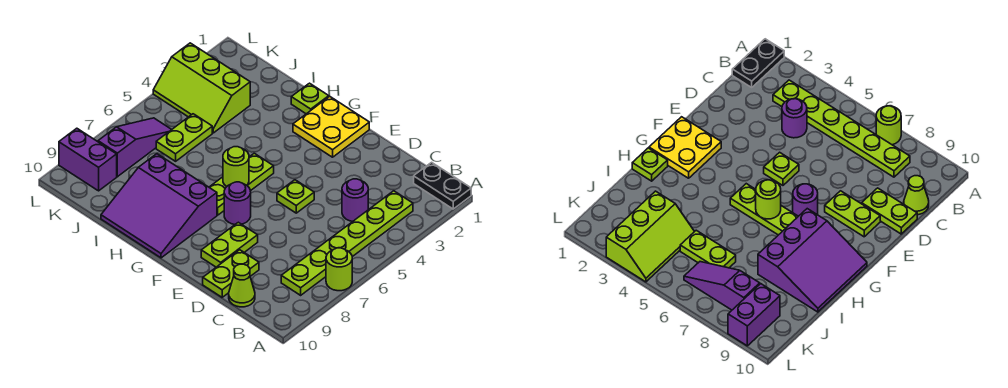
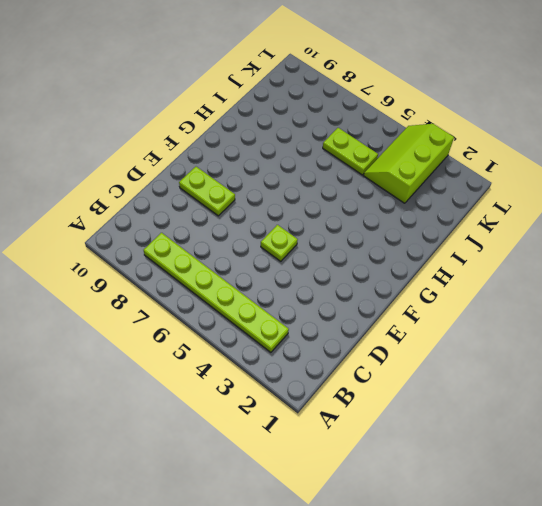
none -> black plate A1:B1 level 1
none -> lime round brick A7 level 1
none -> purple round brick C4 level 1

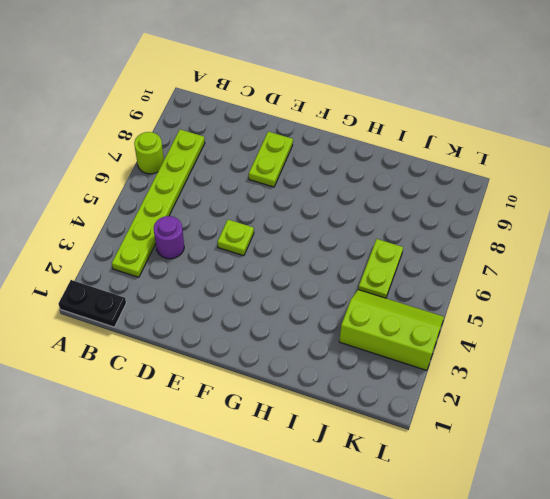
none -> lime cone C10 level 1
none -> lime plate D9:D10 level 1
none -> yellow plate F1:G2 level 1

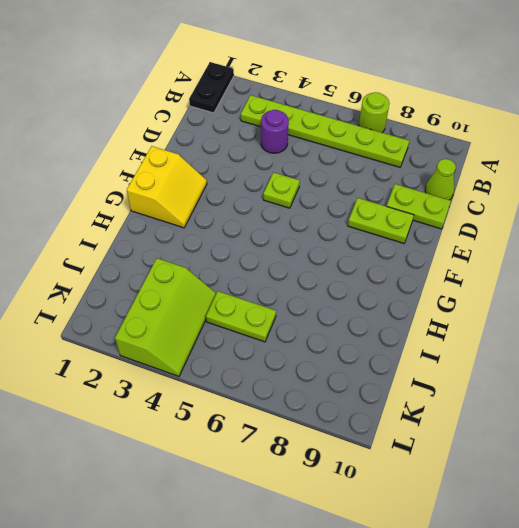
yellow slope F1:G2 level 1 top 1 -> yellow plate F1:G2 level 1
none -> purple round brick F7 level 1
none -> lime plate G5:G7 level 1
none -> purple slope G8:I10 level 1 top 8

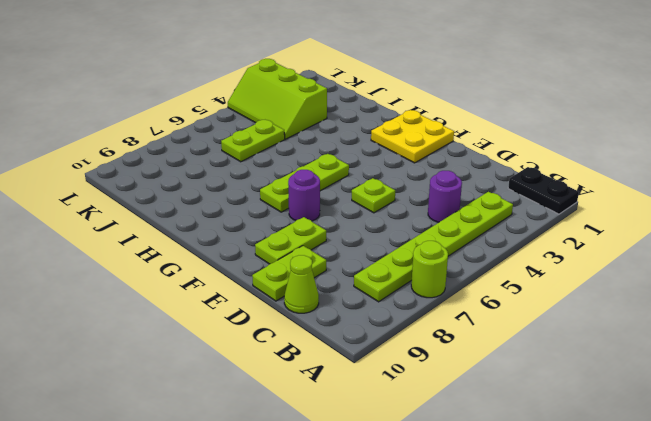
none -> purple slope G8:I10 level 1 top 8
none -> lime plate H1 level 1
none -> purple slope K6:K8 level 1 top 8

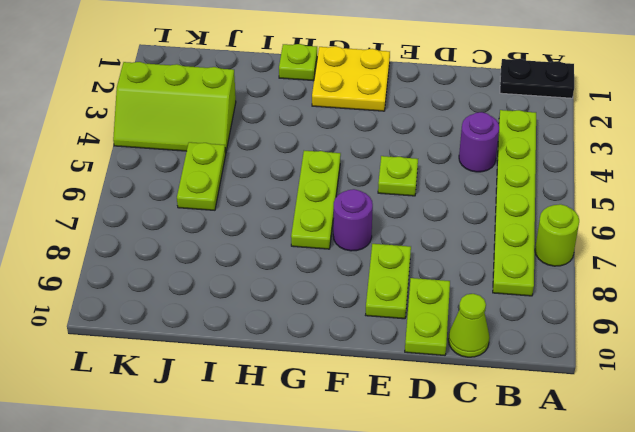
none -> purple slope G8:I10 level 1 top 8
none -> purple slope K6:K8 level 1 top 8
none -> purple brick K9:L9 level 1

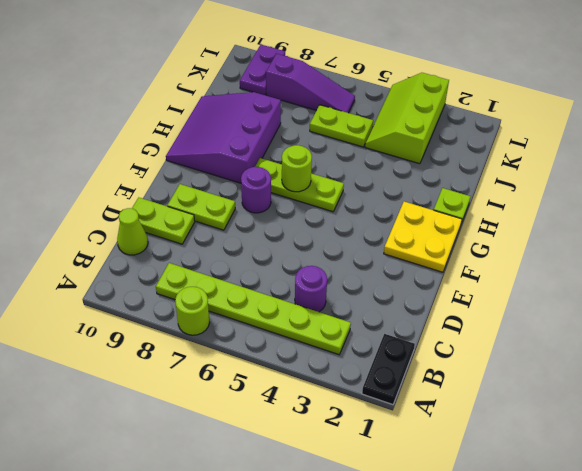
purple plate K9:L9 level 1 -> purple brick K9:L9 level 1
none -> lime plate E5 level 1

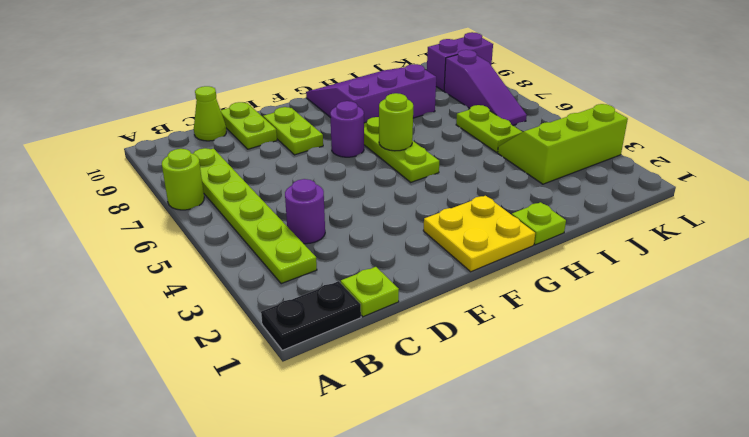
lime plate C1 level 1 -> lime plate E5 level 1

